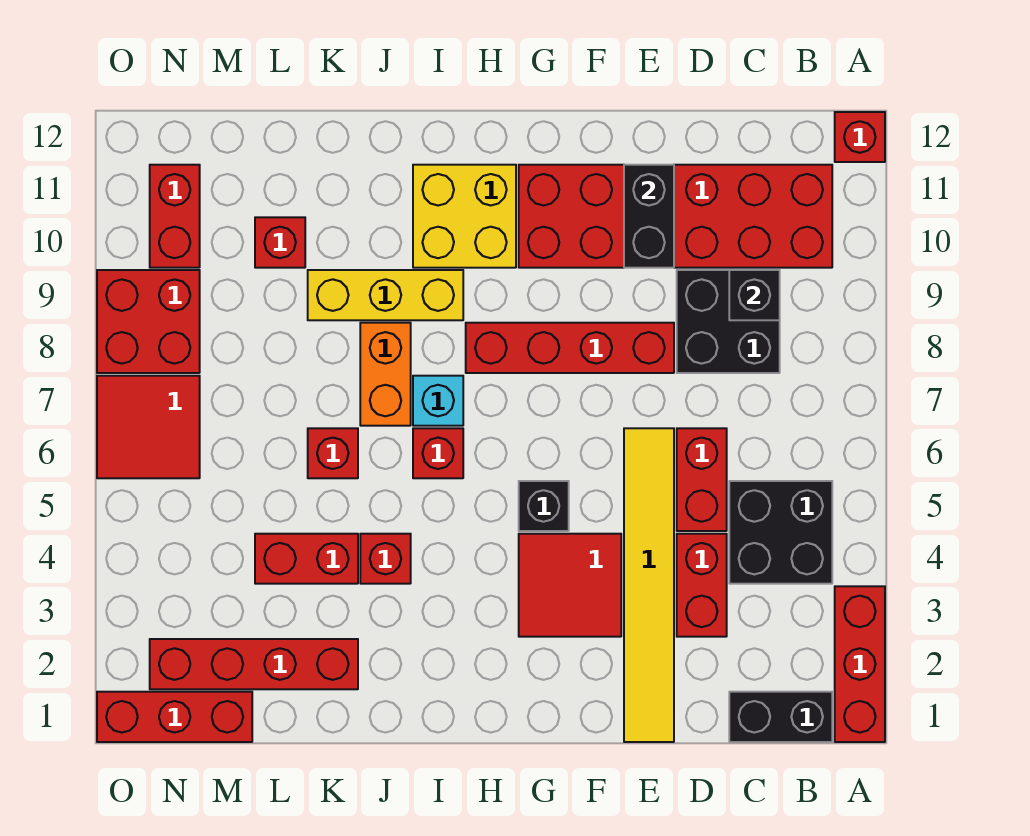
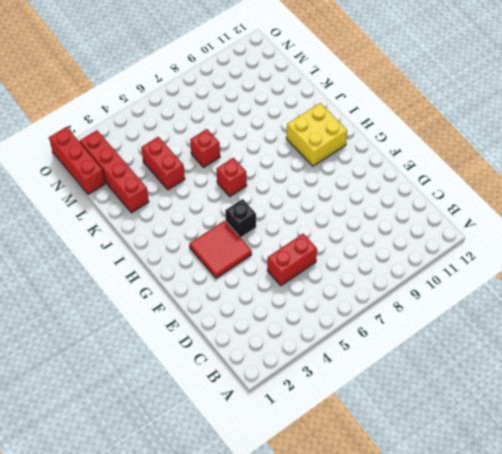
none -> red brick A1:A3 level 1
none -> red brick A12 level 1
none -> black brick B1:C1 level 1

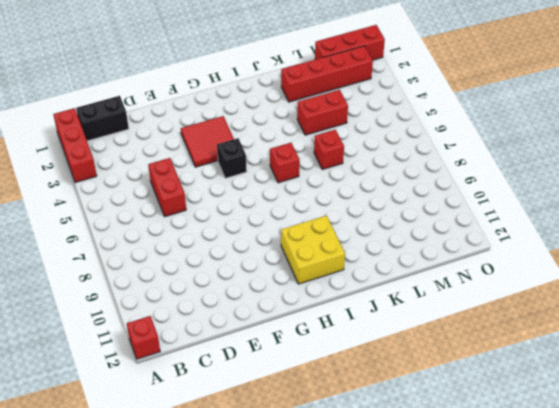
none -> black brick B4:C5 level 1
none -> red brick B10:G11 level 1
none -> black brick C8:D9 level 1

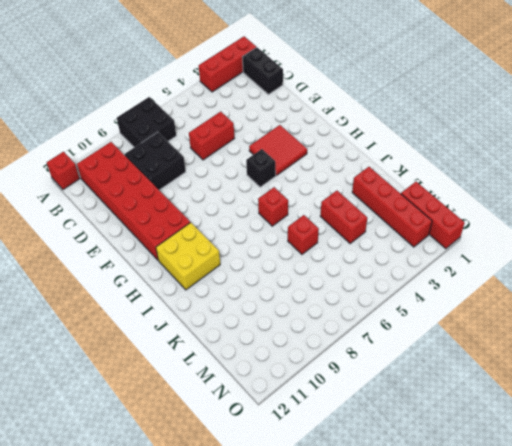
black brick A7:B8 level 1 -> black brick B4:C5 level 1
none -> red brick D3:D4 level 1
none -> yellow tile E1:E6 level 1
none -> red brick E8:H8 level 1

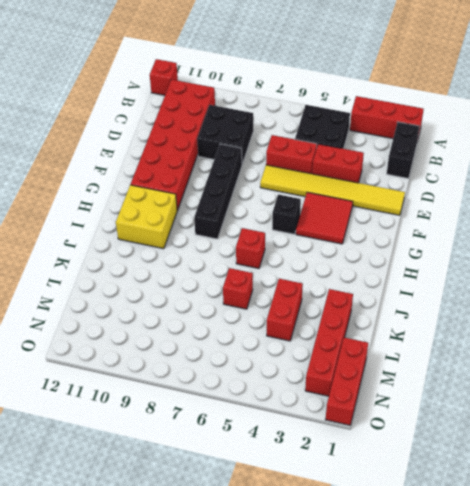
black brick E8:H8 level 1 -> red brick E8:H8 level 1
none -> cyan brick I7 level 1
none -> yellow brick I9:K9 level 1
none -> red brick J4 level 1

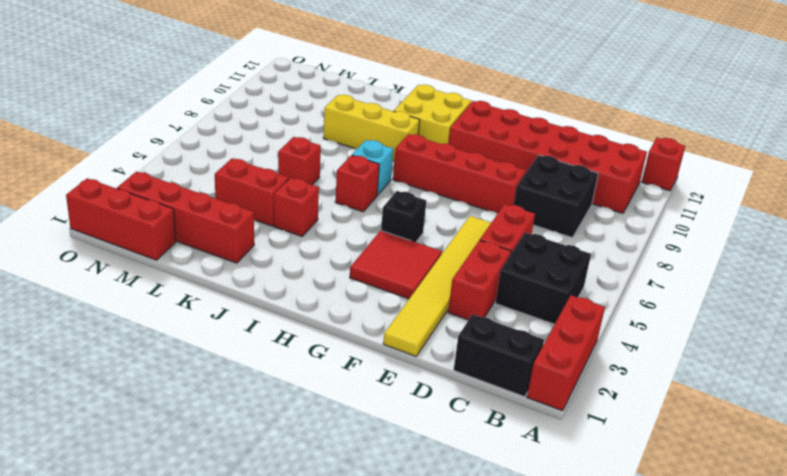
none -> orange brick J7:J8 level 1
none -> red brick L10 level 1
none -> red tile N6:O7 level 1

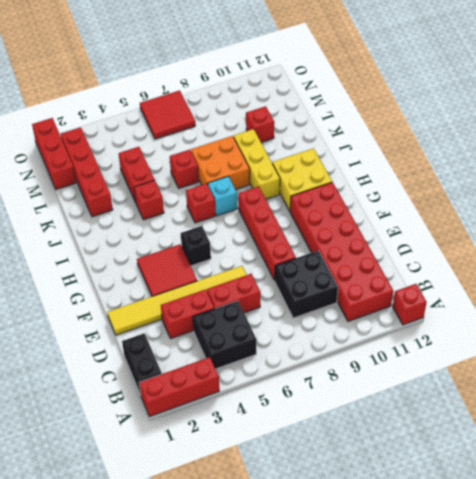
orange brick J7:K8 level 1 -> orange brick J7:J8 level 1
none -> red brick N8:O9 level 1
none -> red brick N10:N11 level 1
none -> black brick C9 level 2

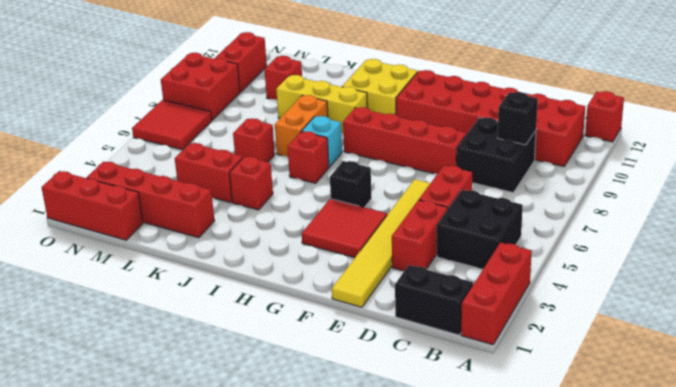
none -> black brick E10:E11 level 2

